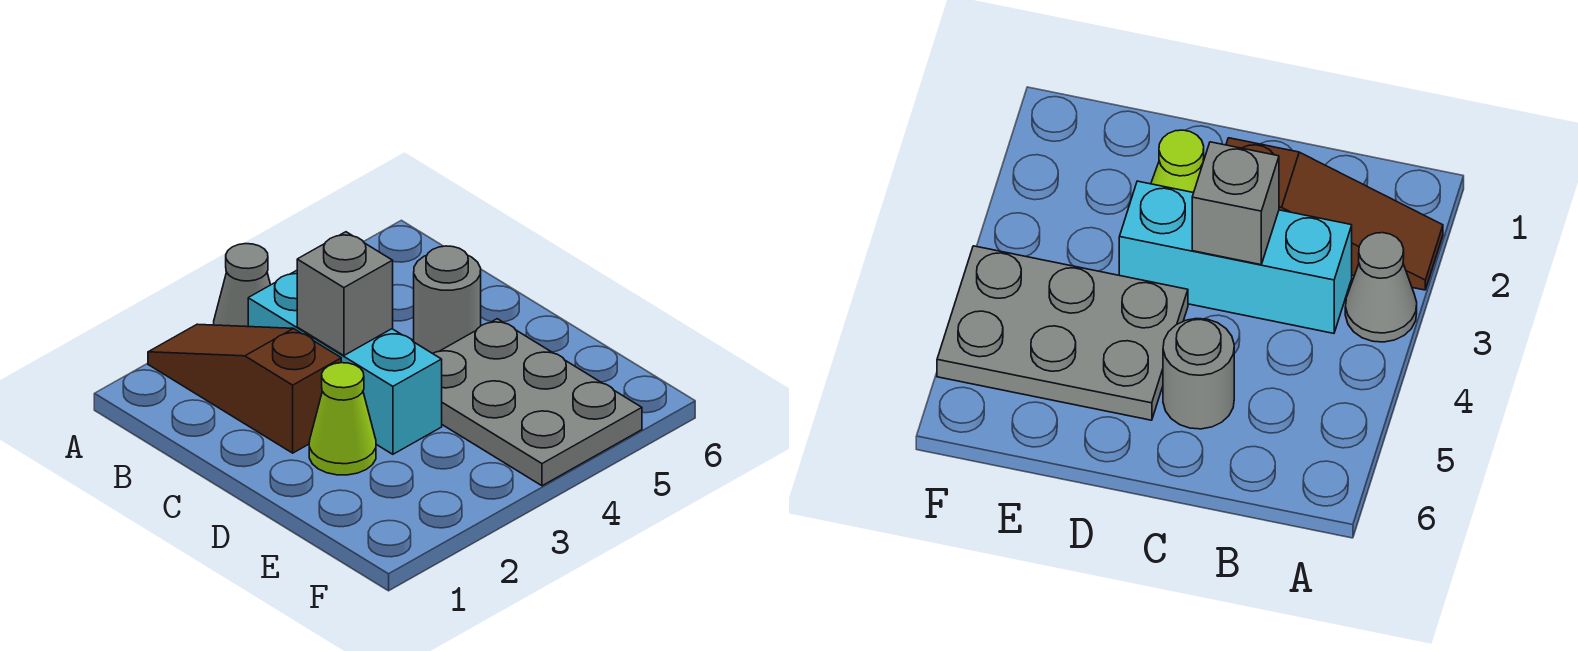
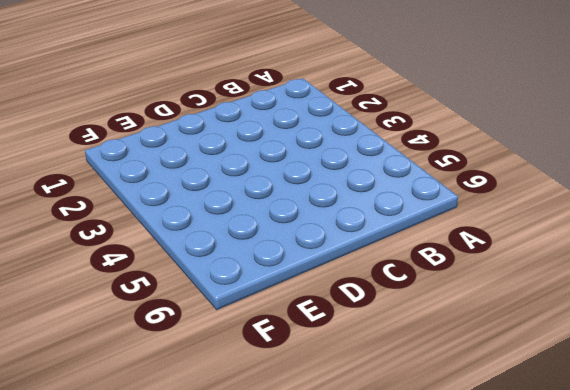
none -> brown slope A2:C2 level 1 top C
none -> grey cone A3 level 1

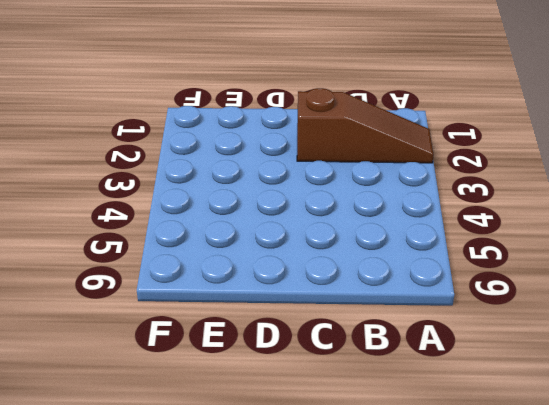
none -> grey cone A3 level 1
none -> cyan brick B3:D3 level 1

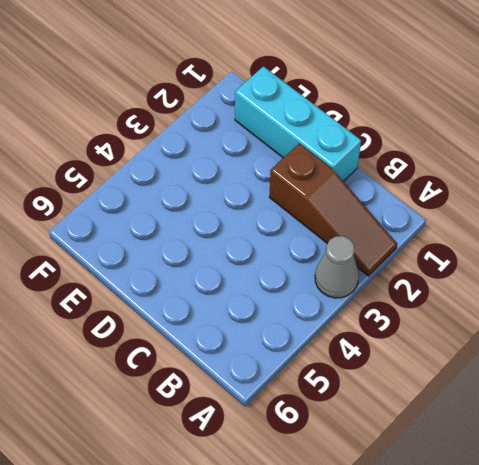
cyan brick C1:E1 level 1 -> cyan brick B3:D3 level 1
none -> grey round brick C5 level 1
none -> lime cone D2 level 1

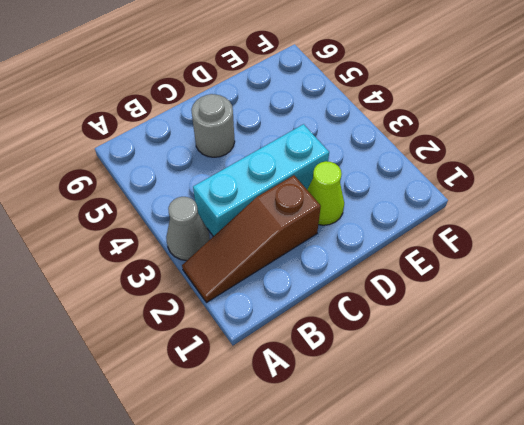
none -> grey plate D4:F5 level 1
none -> grey brick C3 level 2

